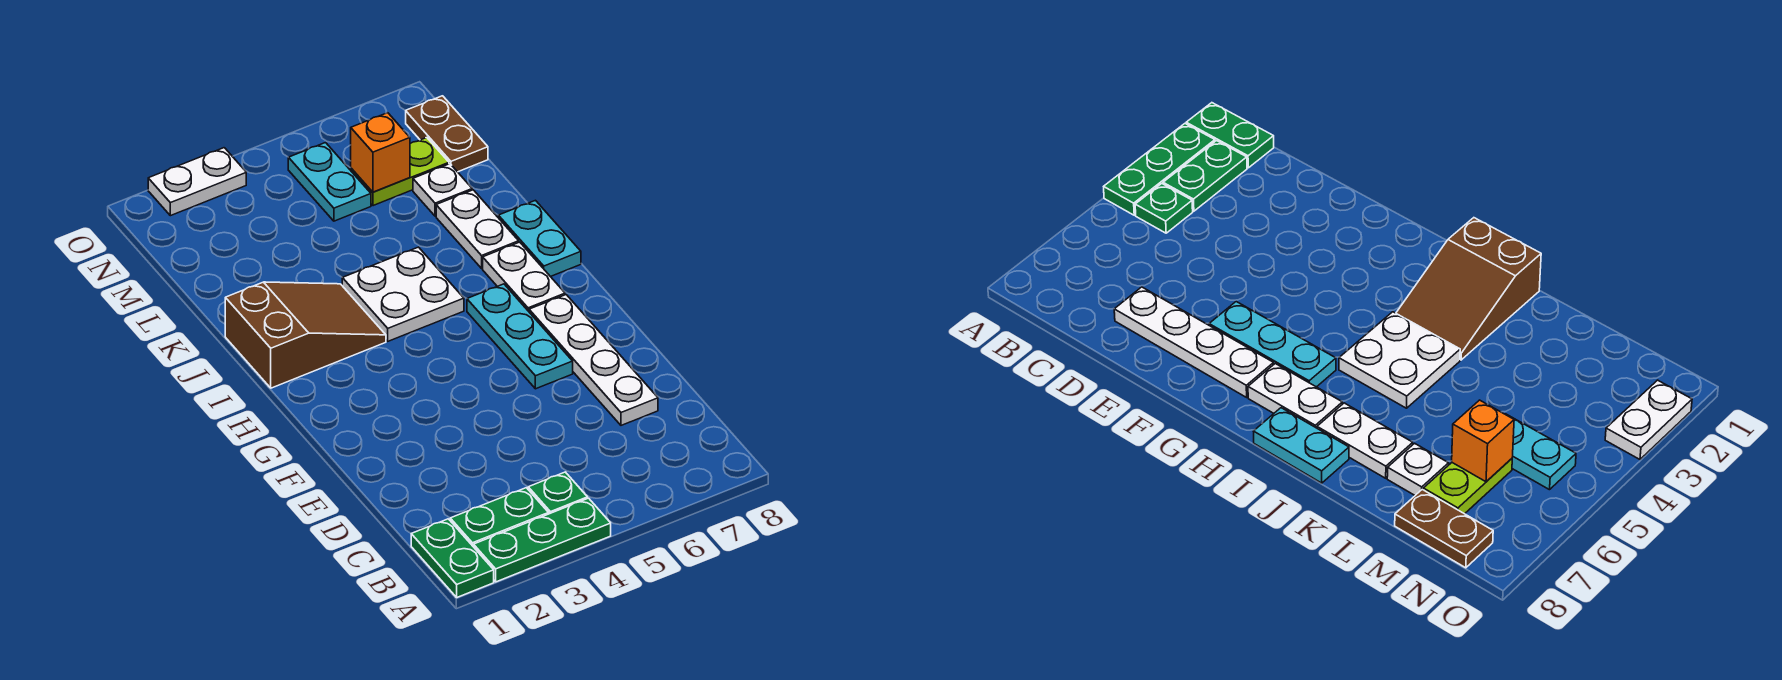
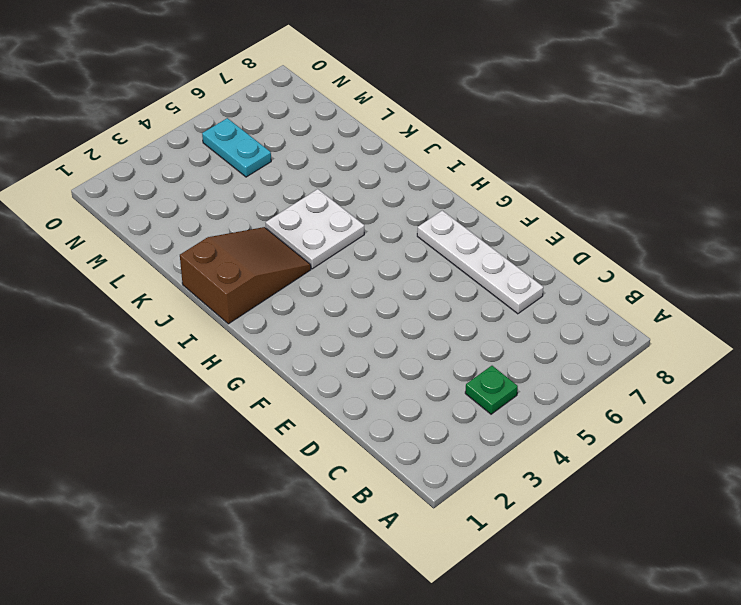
none -> green plate A1:B1 level 1
none -> green plate A2:A4 level 1
none -> green plate B2:B3 level 1

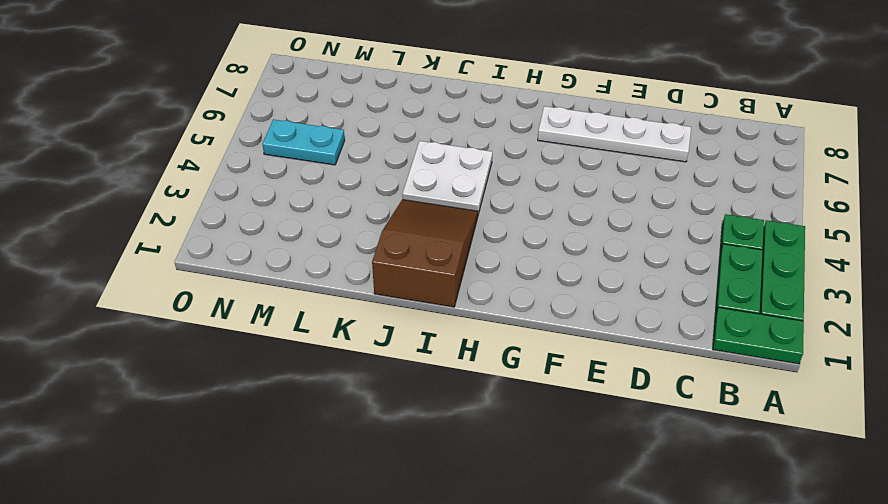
none -> cyan plate F6:H6 level 1
none -> white plate H7:I7 level 1
none -> cyan plate I8:J8 level 1

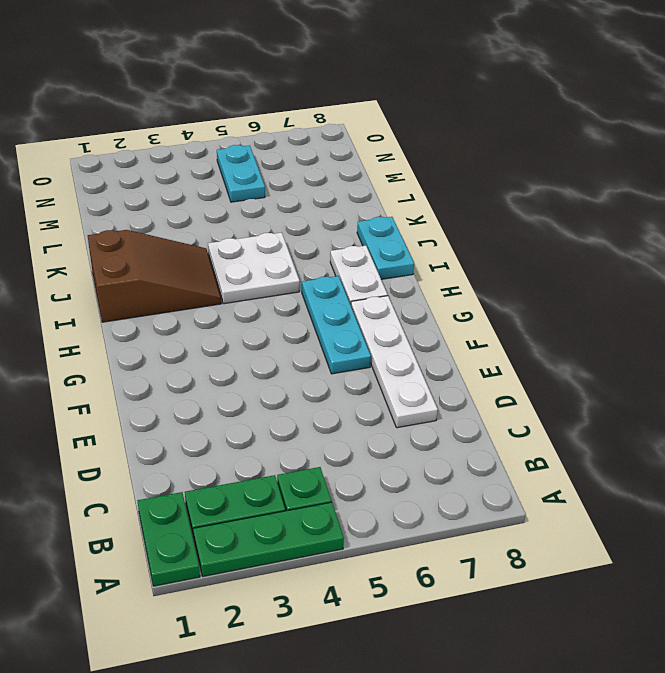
none -> white plate J7:K7 level 1
none -> white plate L7 level 1
none -> lime plate M6:M7 level 1

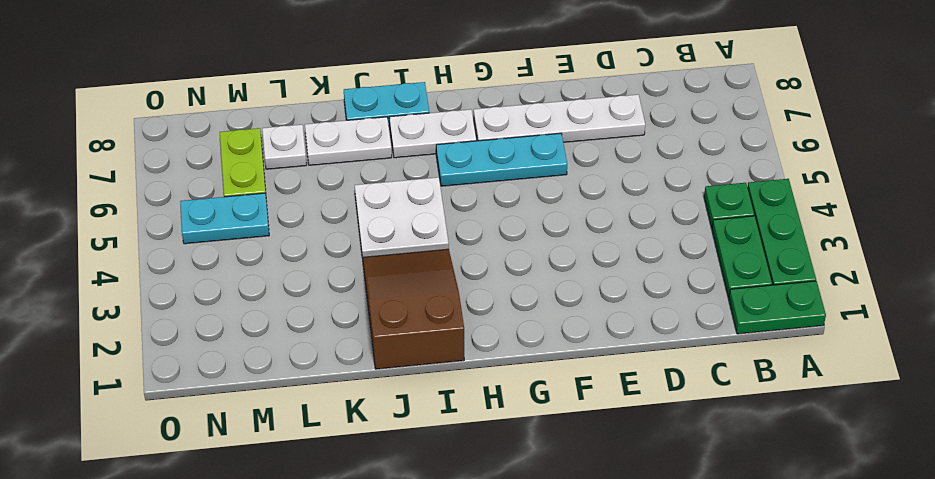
none -> brown plate M8:N8 level 1
none -> white plate O2:O3 level 1
none -> orange brick M6 level 2

